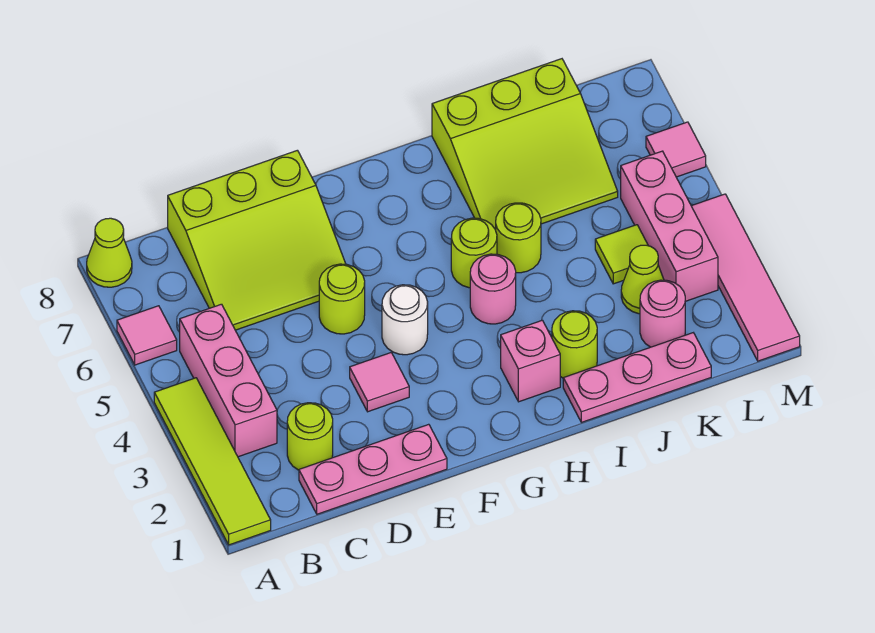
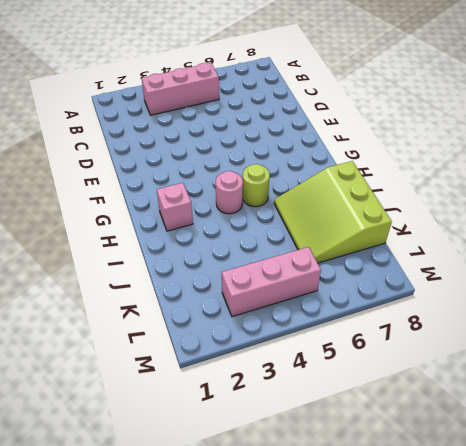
none -> lime tile A1:A4 level 1
none -> pink tile A6 level 1
none -> lime cone A8 level 1

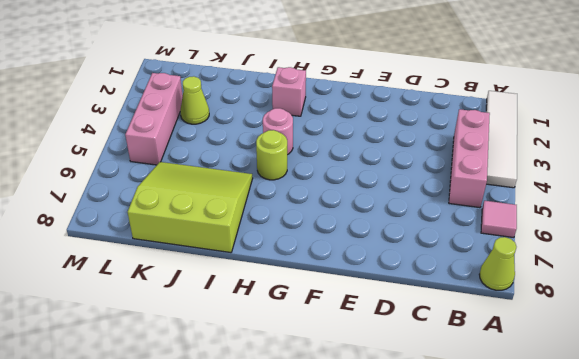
white tile A1:A4 level 1 -> lime tile A1:A4 level 1
none -> pink plate C1:E1 level 1
none -> lime round brick C2 level 1
none -> lime slope C6:E8 level 1 top 8

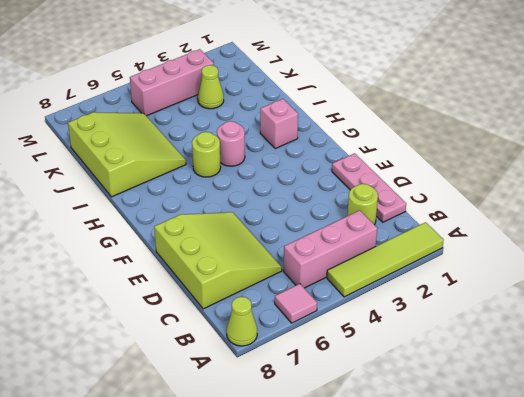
none -> pink tile E3 level 1
none -> lime round brick E5 level 1
none -> white round brick F4 level 1

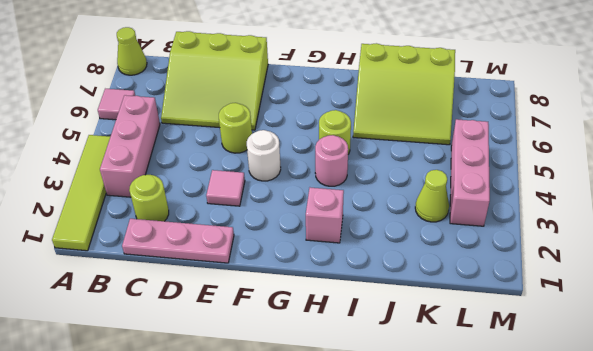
none -> pink plate I1:K1 level 1
none -> lime round brick I2 level 1
none -> lime round brick I5 level 1

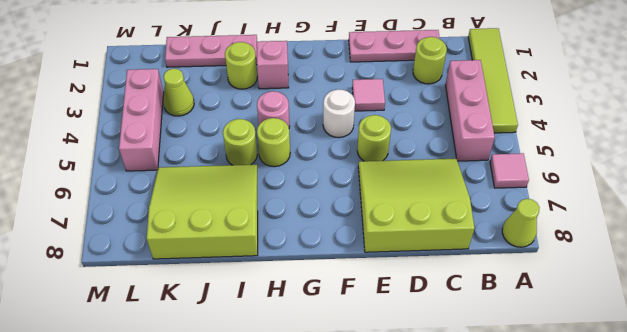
none -> pink round brick K2 level 1
none -> lime tile K4 level 1
none -> pink tile M1:M4 level 1

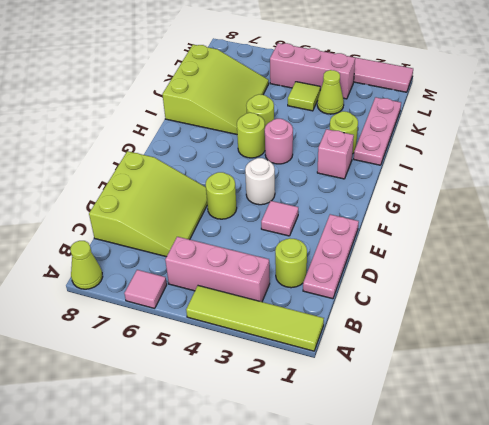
none -> pink round brick K2 level 1
none -> pink tile M6 level 1

